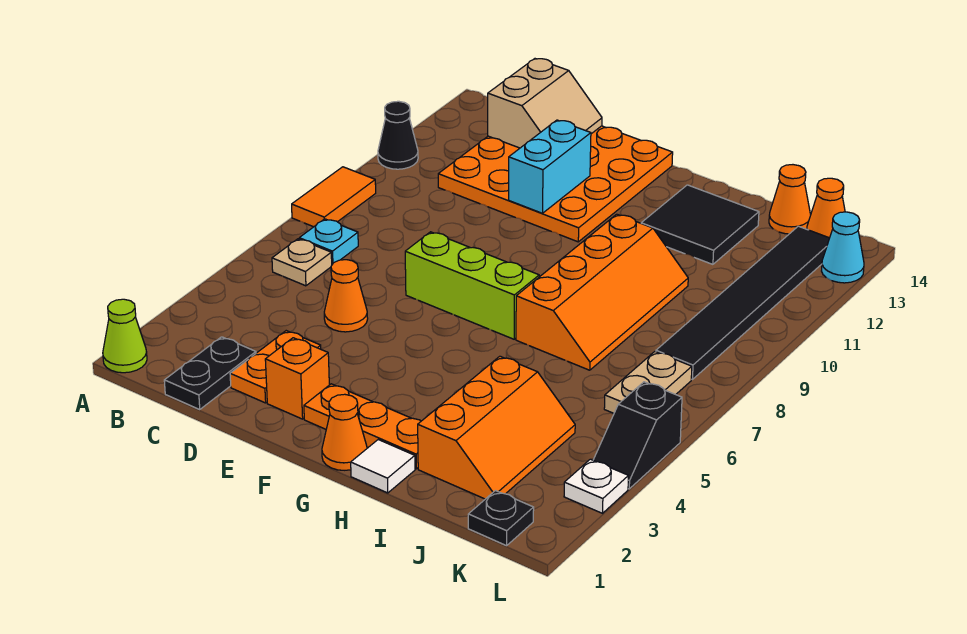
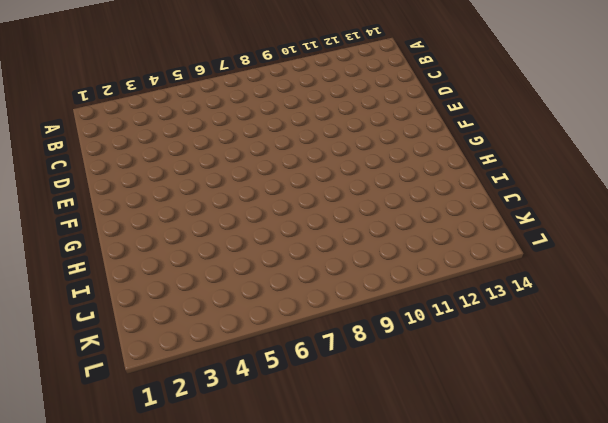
none -> lime cone A1 level 1
none -> orange tile A8:A9 level 1
none -> black cone A11 level 1

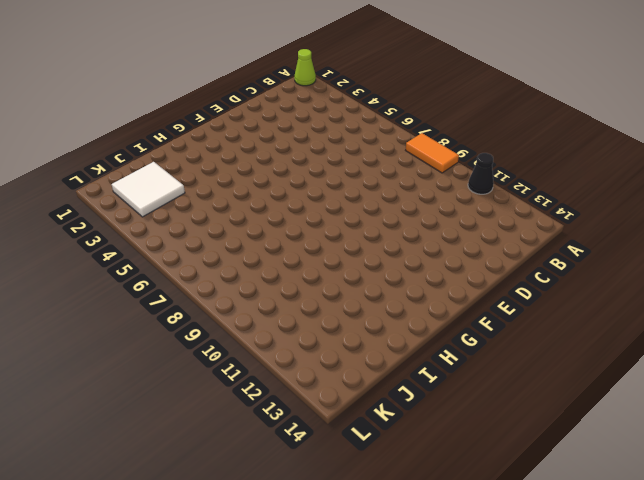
white tile J2:K3 level 1 -> orange slope I2:J4 level 1 top I
none -> tan plate B6 level 1
none -> cyan plate B7 level 1
none -> black plate C1:C2 level 1

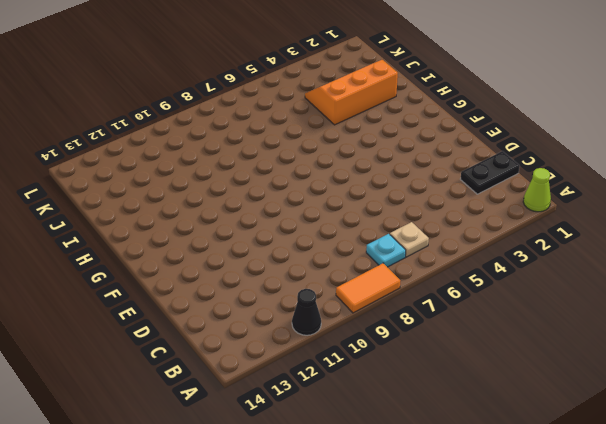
none -> orange plate C11:F14 level 1
none -> orange plate D2:D3 level 1
none -> orange cone D5 level 1

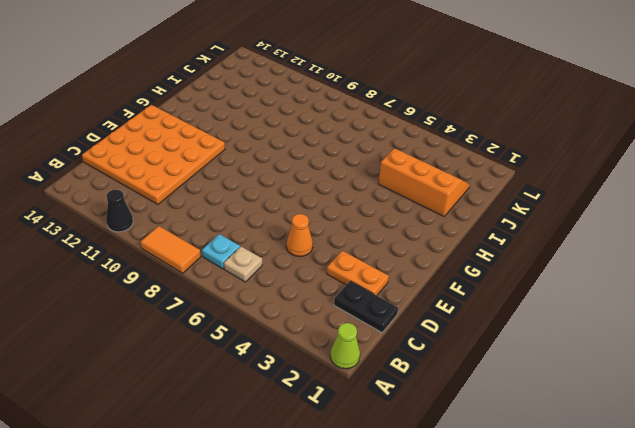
none -> orange brick E2 level 1
none -> lime brick E7:G7 level 1
none -> orange plate F2:H2 level 1

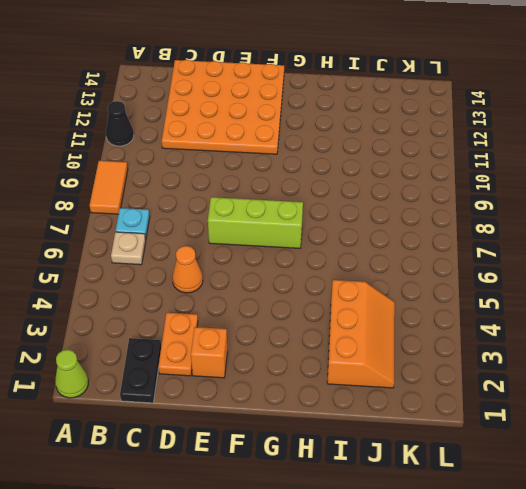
none -> orange plate F2:H2 level 1
none -> orange cone G1 level 1
none -> white tile H1 level 1

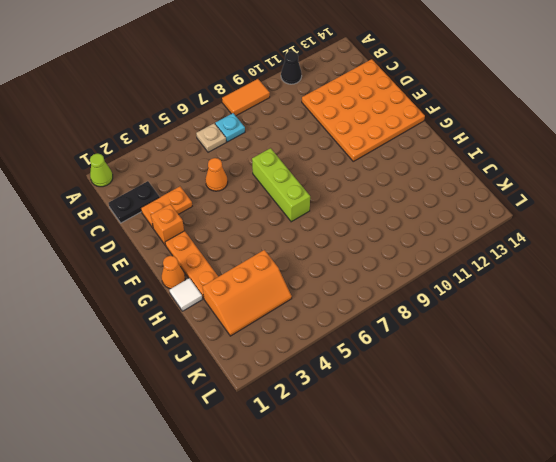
none -> orange slope H7:I10 level 1 top H
none -> black tile H12:I13 level 1
none -> orange cone J14 level 1

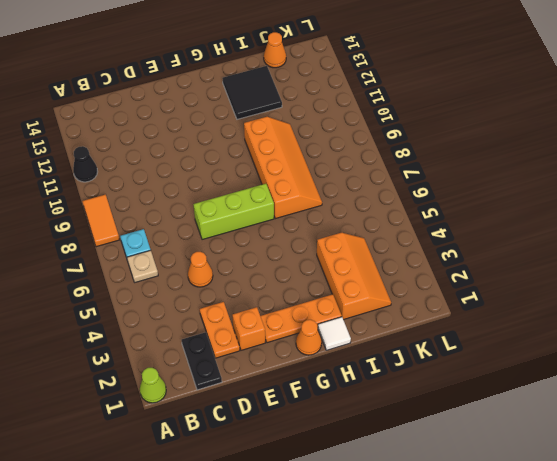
none -> orange plate C11:F14 level 1
none -> black plate K1 level 1
none -> tan plate K6:K7 level 1

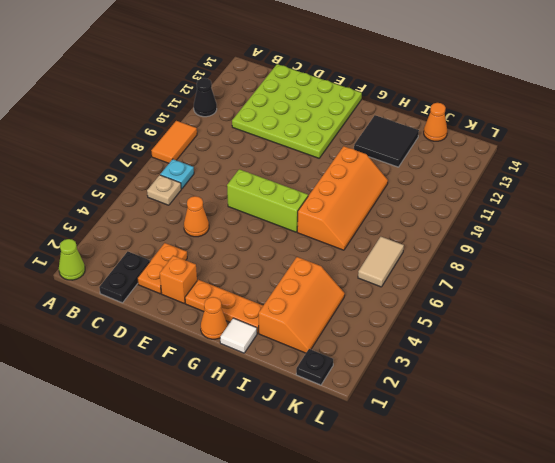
lime plate C11:F14 level 1 -> orange plate C11:F14 level 1
tan tile K6:K7 level 1 -> tan plate K6:K7 level 1
none -> black tile K8:K13 level 1
none -> orange cone K14 level 1
none -> white plate L3 level 1

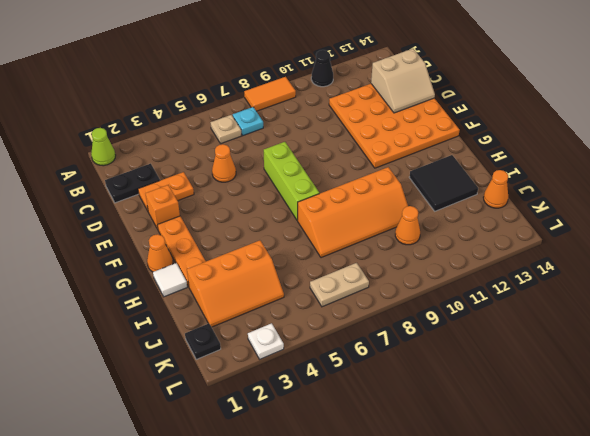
orange cone J10 level 1 -> orange cone K14 level 1
none -> black tile K8:K13 level 1
none -> black slope L4:L5 level 1 top 5
none -> cyan cone L13 level 1

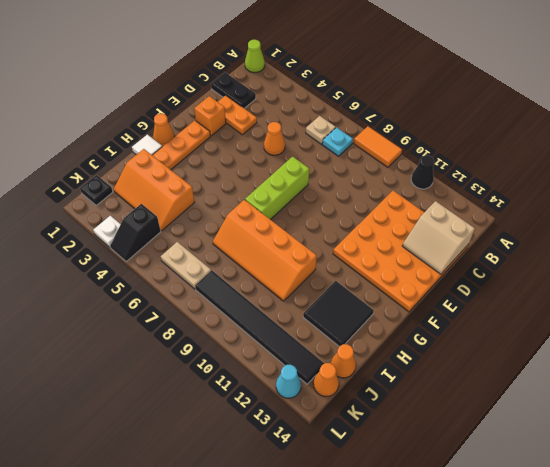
black slope K4:L4 level 1 top K -> black slope L4:L5 level 1 top 5
none -> cyan brick E11:E12 level 2

